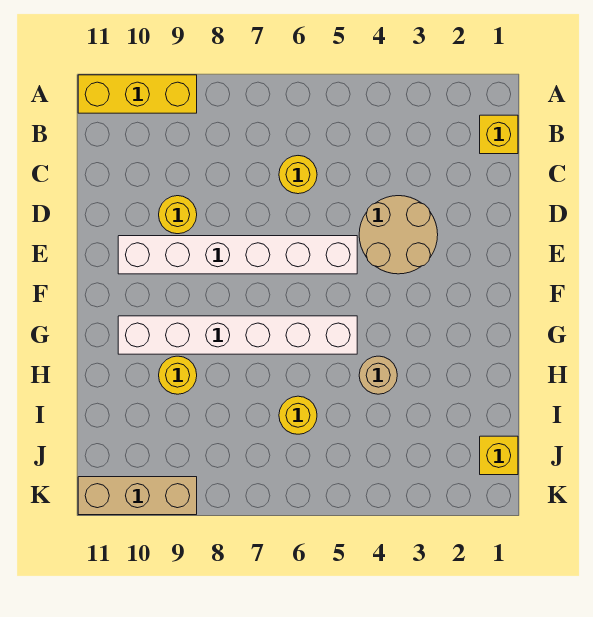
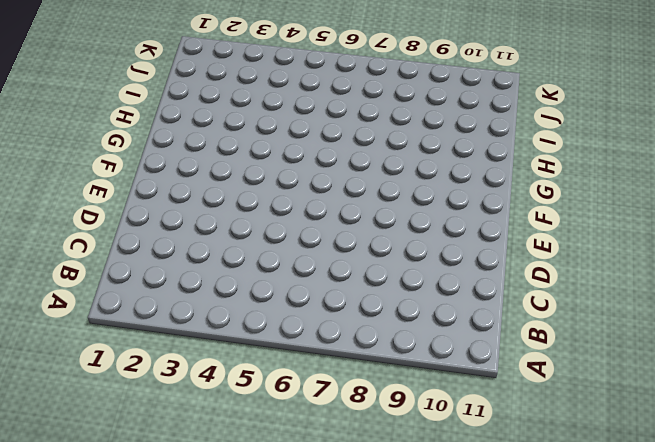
none -> yellow brick A9:A11 level 1
none -> yellow brick B1 level 1
none -> yellow round brick C6 level 1

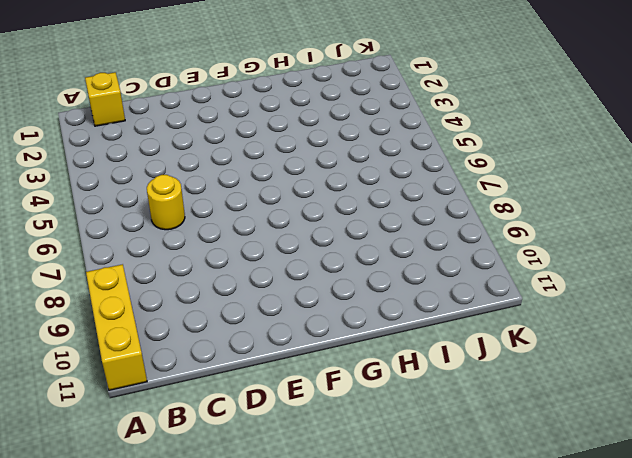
none -> tan round brick D3:E4 level 1
none -> yellow round brick D9 level 1
none -> white brick E5:E10 level 1

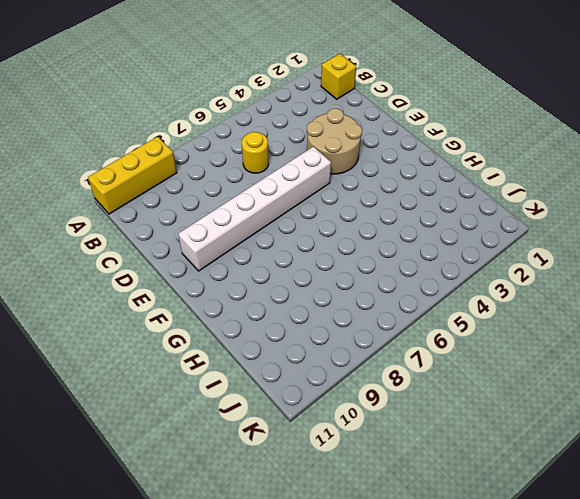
none -> yellow round brick D9 level 1
none -> white brick G5:G10 level 1
none -> tan round brick H4 level 1

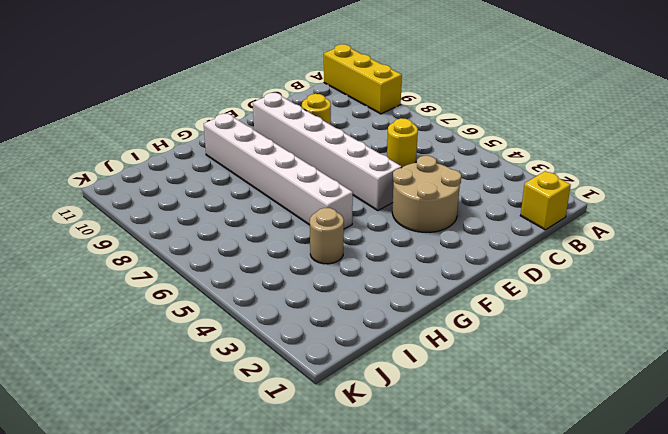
none -> yellow round brick H9 level 1
none -> yellow round brick I6 level 1
none -> yellow brick J1 level 1

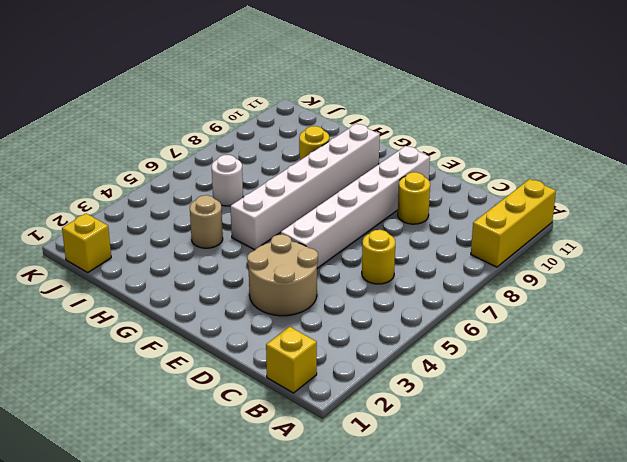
white round brick I6 level 1 -> yellow round brick I6 level 1
none -> tan brick K9:K11 level 1

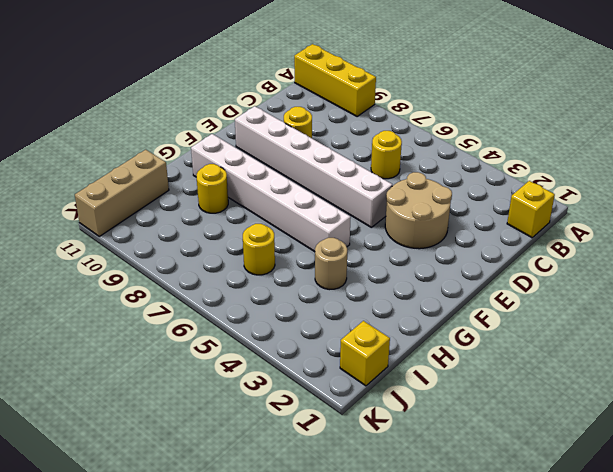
tan brick I11:K11 level 1 -> tan brick K9:K11 level 1

